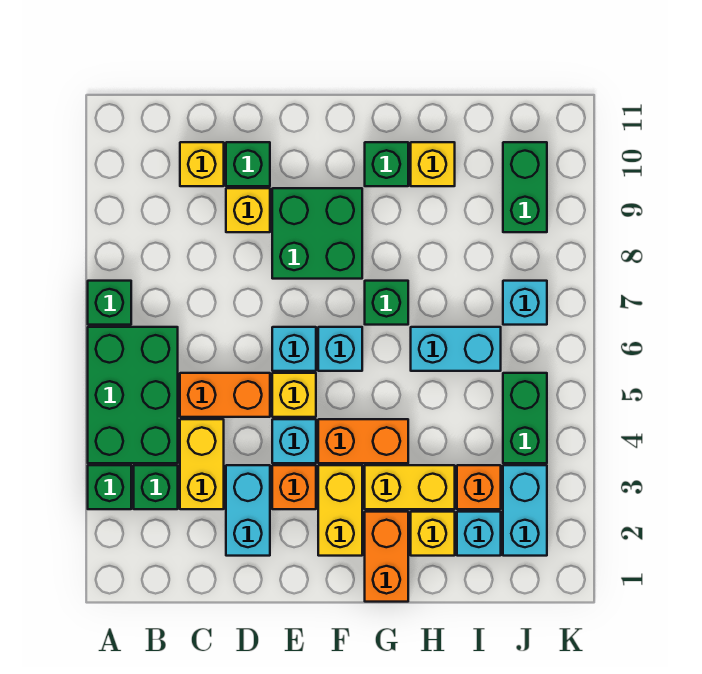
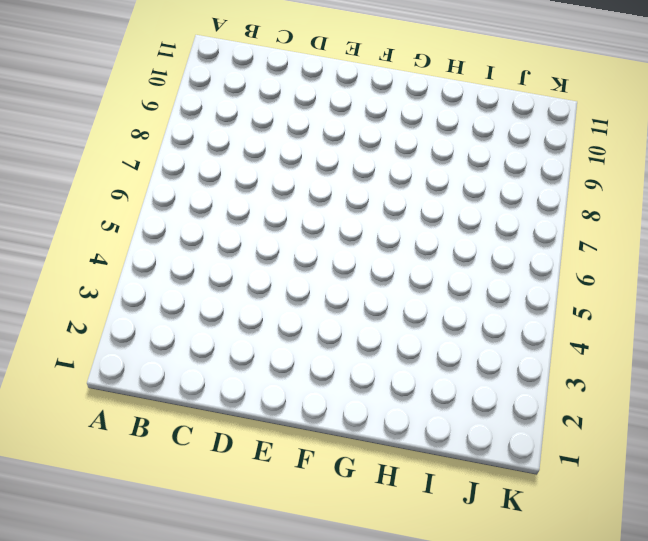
none -> green brick A3 level 1
none -> green brick A4:B6 level 1
none -> green brick A7 level 1
none -> green brick B3 level 1

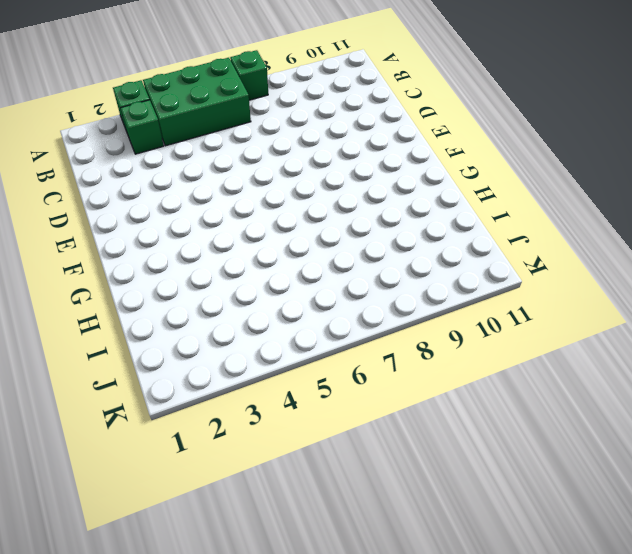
none -> yellow brick C3:C4 level 1
none -> orange brick C5:D5 level 1
none -> yellow brick C10 level 1
none -> cyan brick D2:D3 level 1

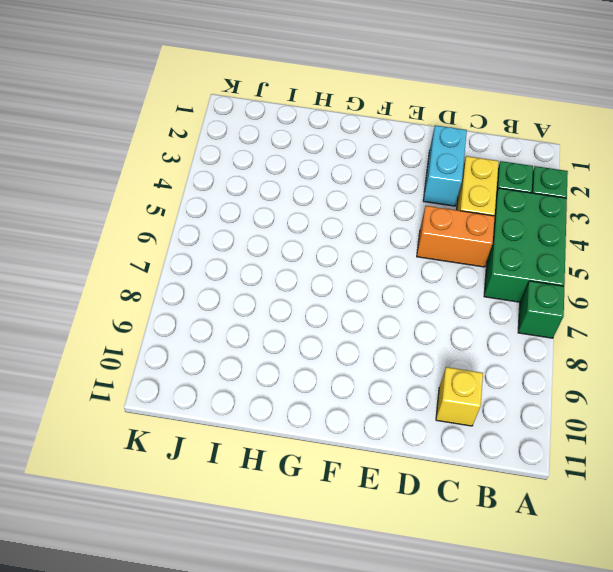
none -> yellow brick D9 level 1
none -> green brick D10 level 1
none -> orange brick E3 level 1
none -> cyan brick E4 level 1

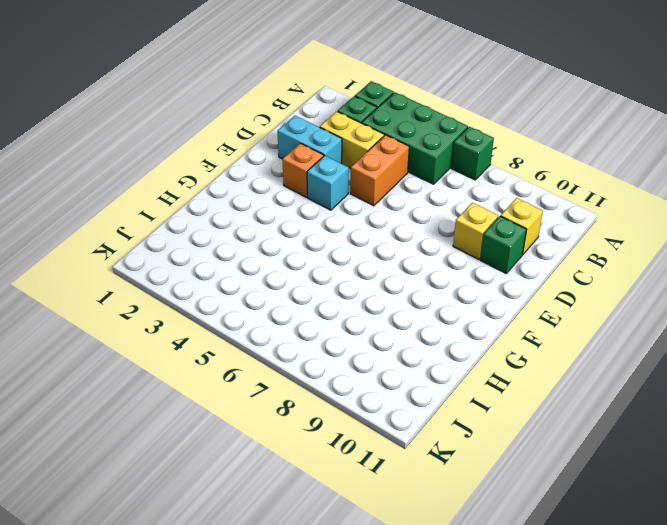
none -> yellow brick E5 level 1
none -> cyan brick E6 level 1
none -> green brick E8:F9 level 1
none -> yellow brick F2:F3 level 1

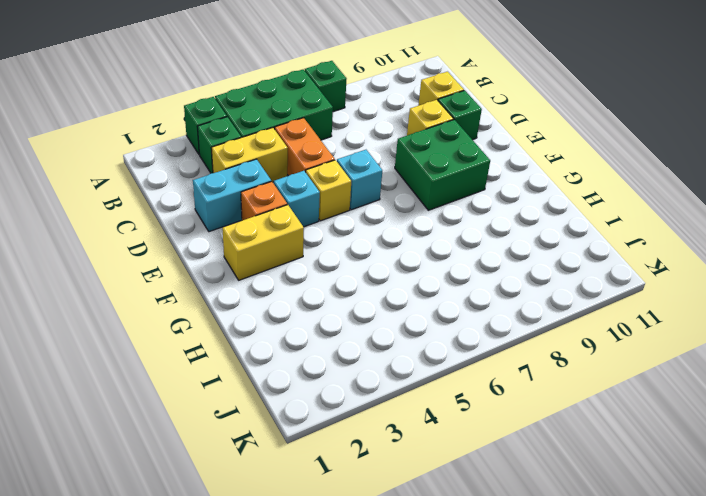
none -> orange brick F4:G4 level 1
none -> cyan brick F6 level 1
none -> orange brick G1:G2 level 1
none -> yellow brick G3:H3 level 1

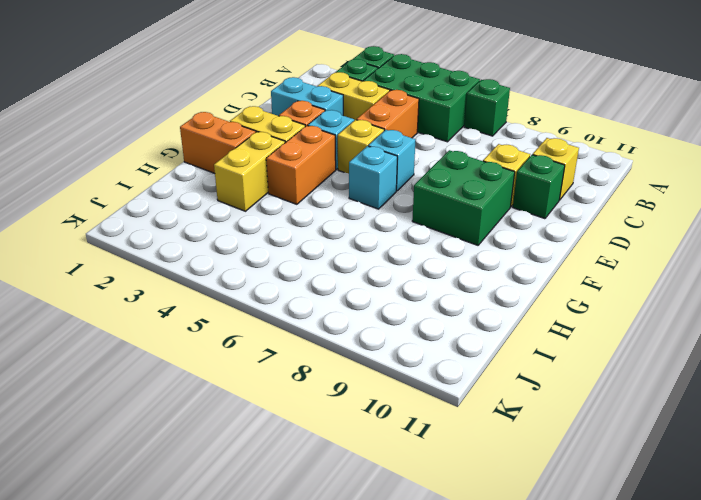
none -> green brick G7 level 1
none -> green brick G10 level 1
none -> yellow brick H2 level 1
none -> cyan brick H6:I6 level 1

